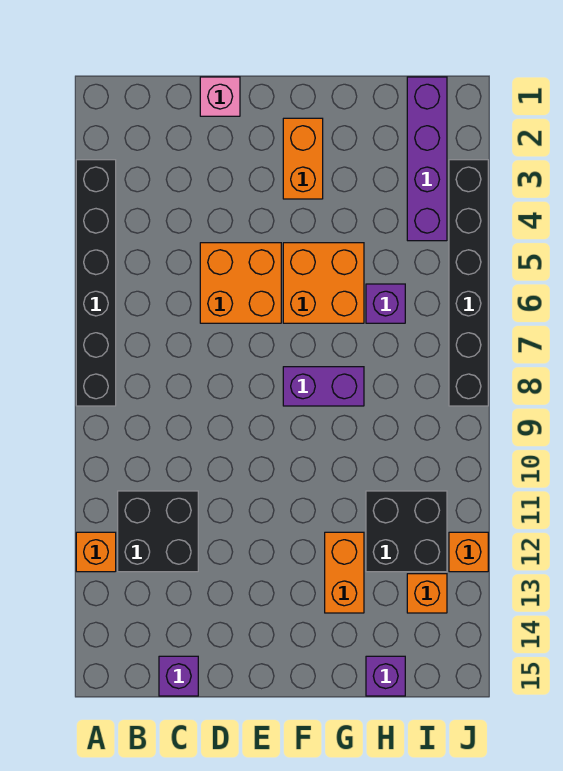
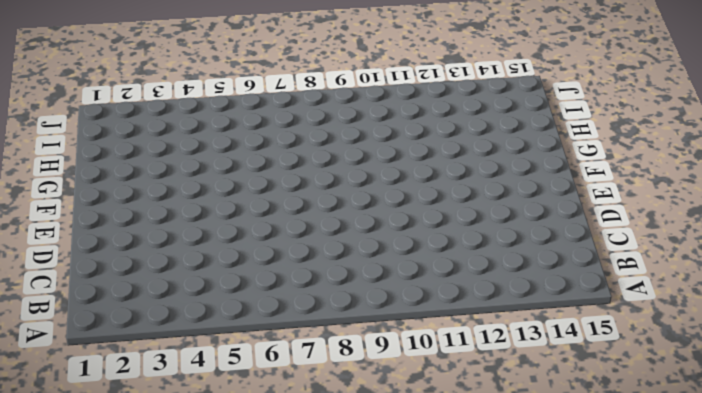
none -> black brick A3:A8 level 1
none -> orange brick A12 level 1
none -> black brick B11:C12 level 1

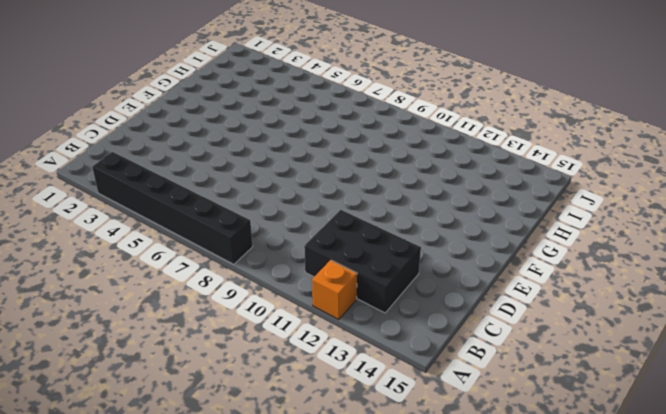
black brick B11:C13 level 1 -> black brick B11:C12 level 1
none -> purple brick C15 level 1
none -> pink brick D1 level 1
none -> orange brick D5:E6 level 1

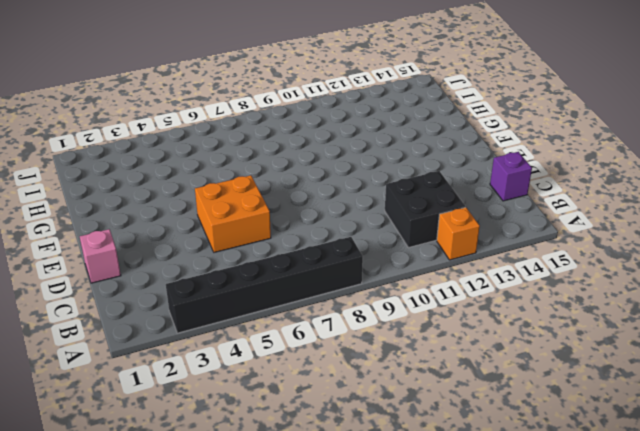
none -> orange brick F2:F3 level 1
none -> orange brick F5:G6 level 1
none -> purple brick F8:G8 level 1

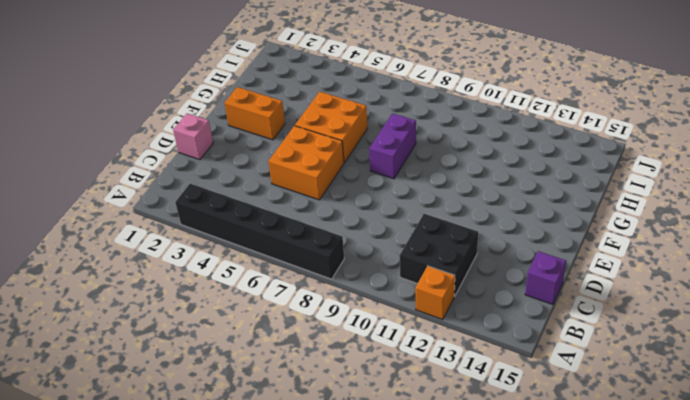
none -> orange brick G12:G13 level 1
none -> purple brick H6 level 1
none -> black brick H11:I12 level 1

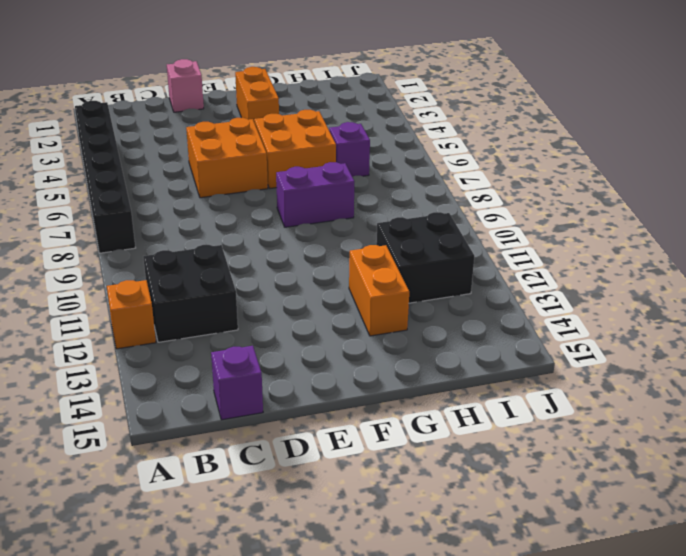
none -> purple brick H15 level 1
none -> purple brick I1:I4 level 1
none -> orange brick I13 level 1

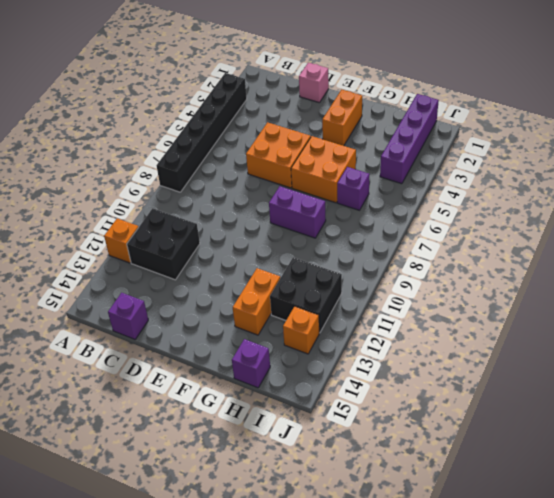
none -> black brick J3:J8 level 1
none -> orange brick J12 level 1

